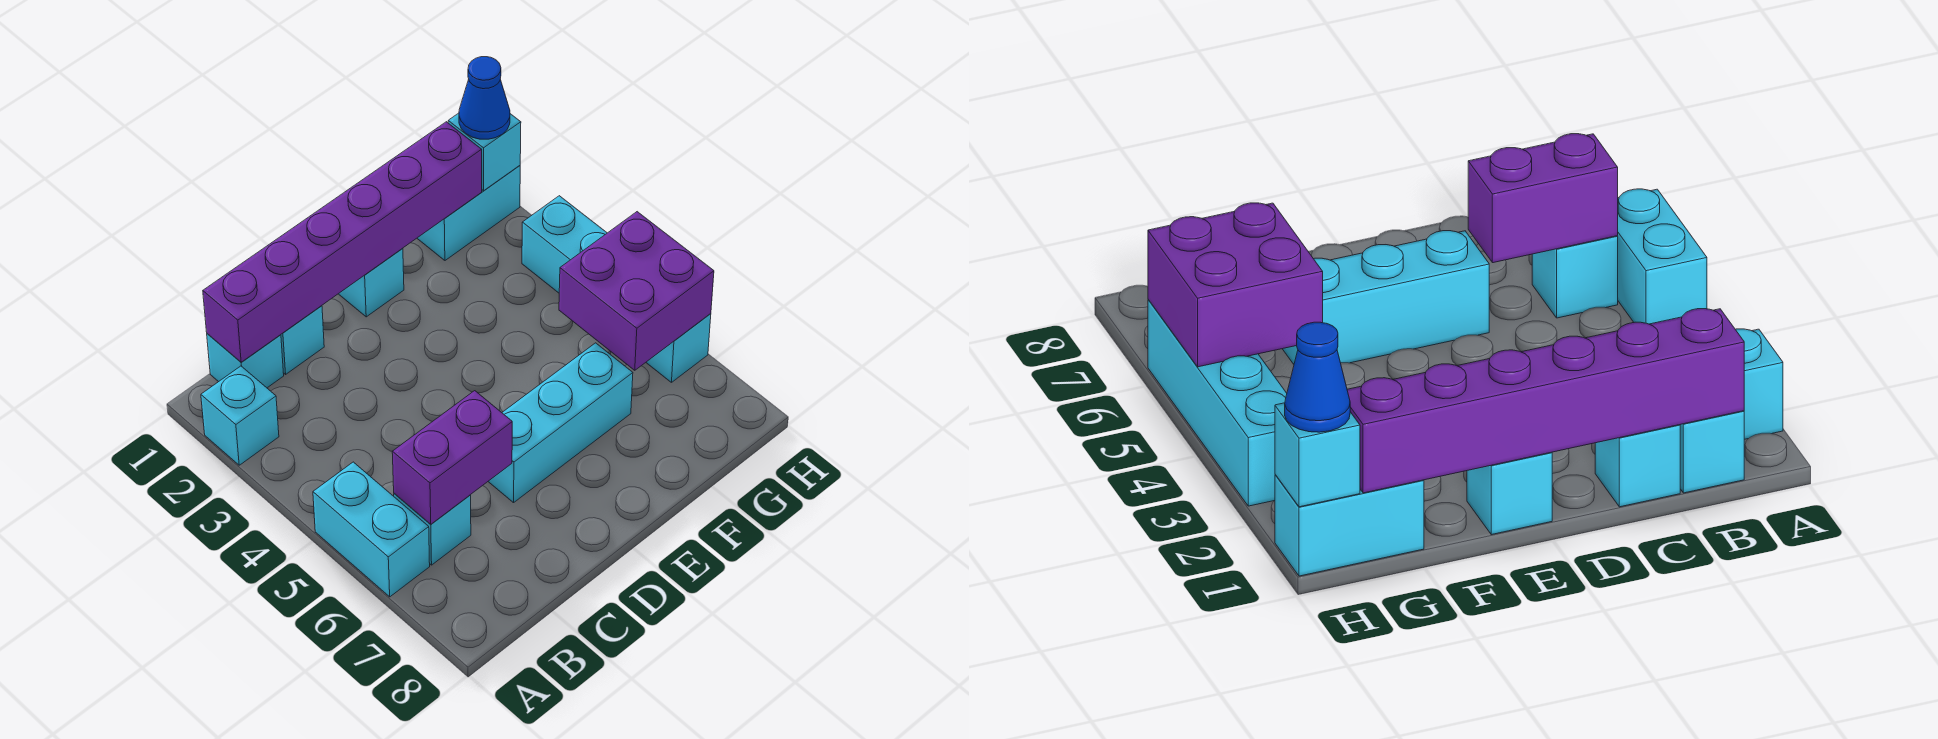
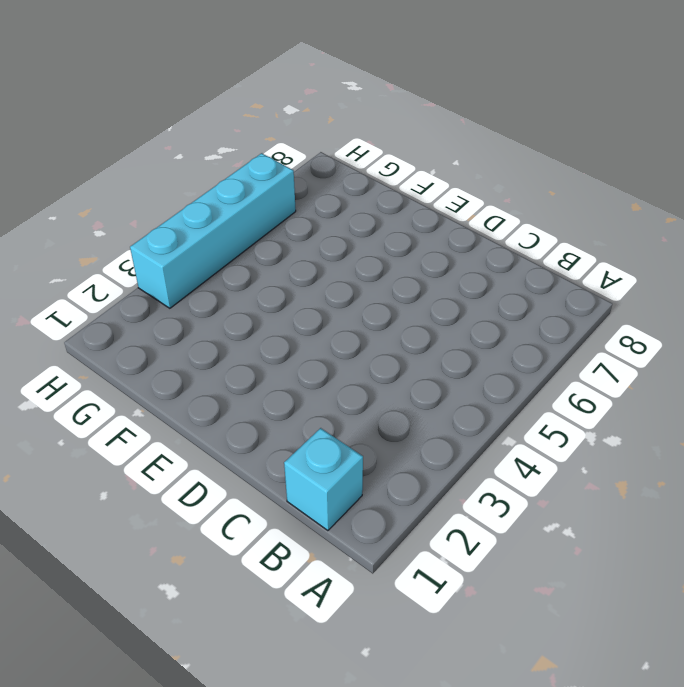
none -> cyan brick A2 level 1
none -> cyan brick A5:A6 level 1
none -> cyan brick B6 level 1

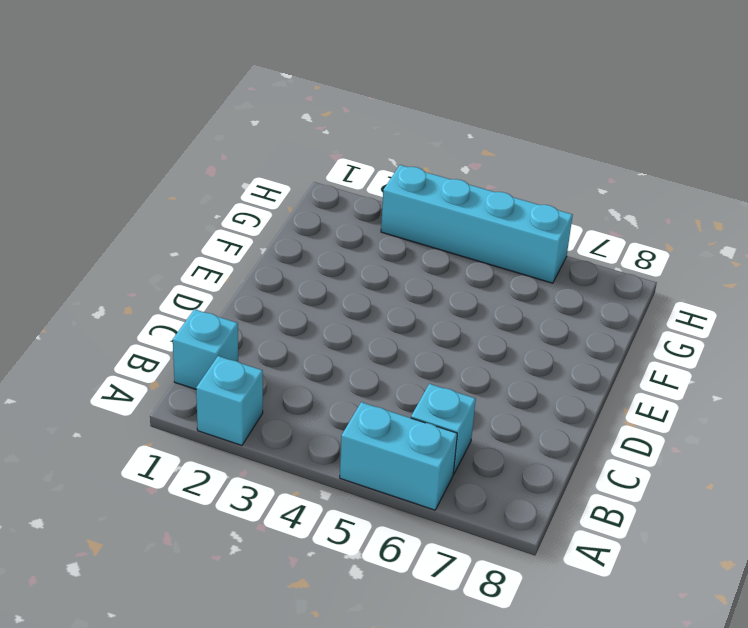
none -> cyan brick C1 level 1
none -> cyan brick D6:F6 level 1
none -> cyan brick E1 level 1

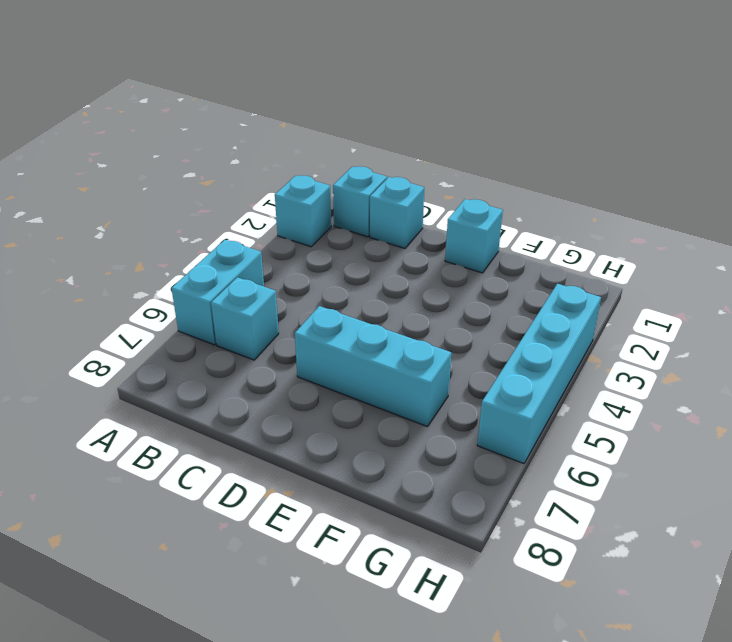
none -> cyan brick G1:H1 level 1
none -> purple brick B1:G1 level 2
none -> purple brick B6:C6 level 2

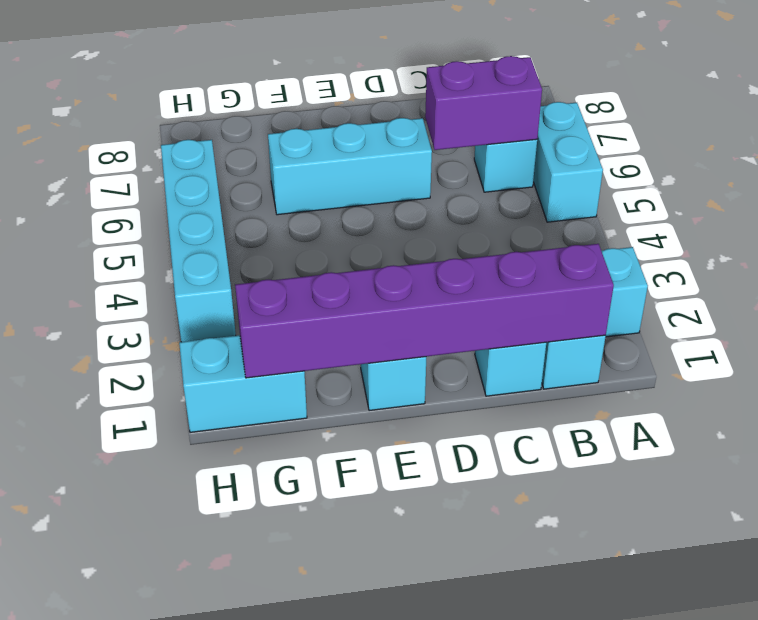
none -> purple brick G5:H6 level 2
none -> cyan brick H1 level 2
none -> blue cone H1 level 3

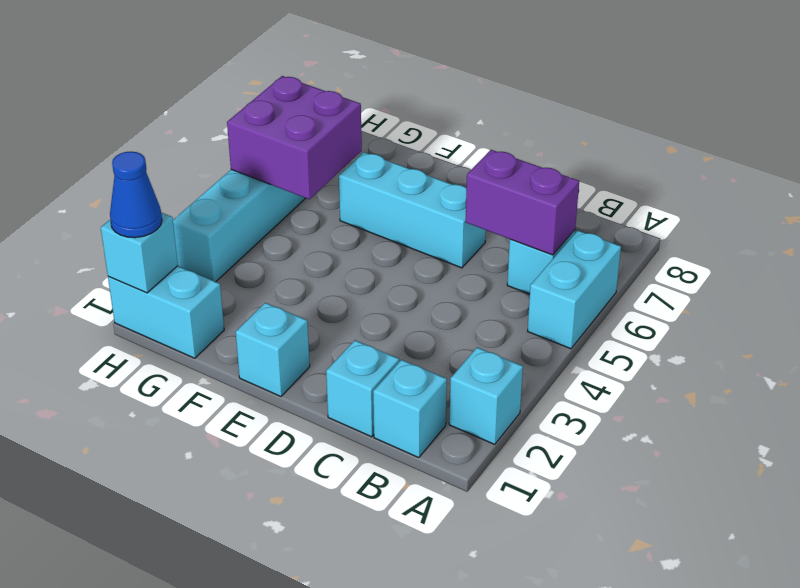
none -> purple brick B1:G1 level 2

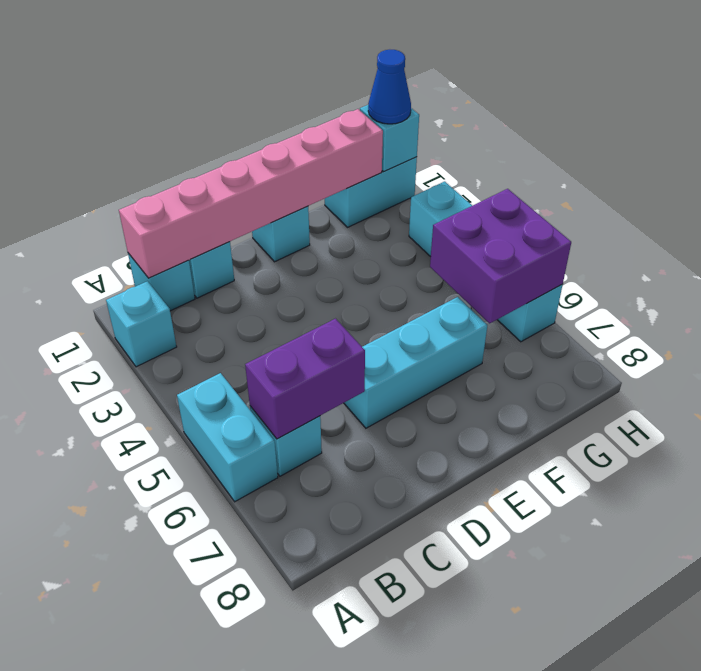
pink brick B1:G1 level 2 -> purple brick B1:G1 level 2

